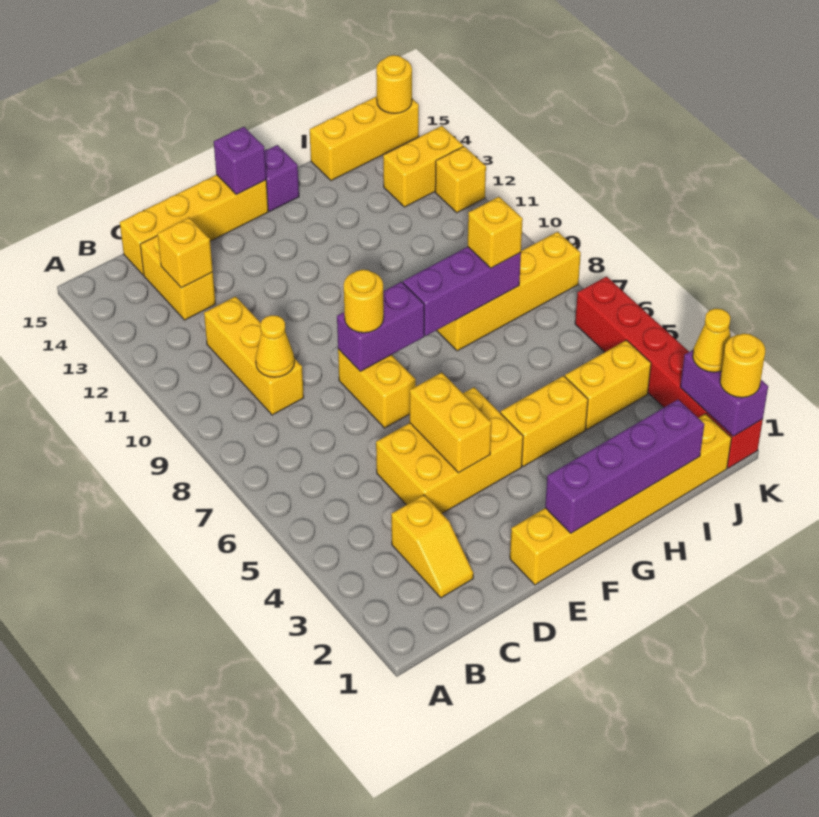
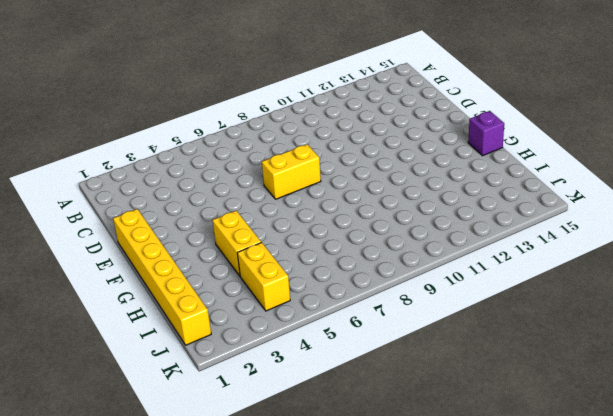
none -> yellow slope C2:C3 level 1 top 3
none -> yellow brick C9:C11 level 1
none -> yellow brick C13:C14 level 1

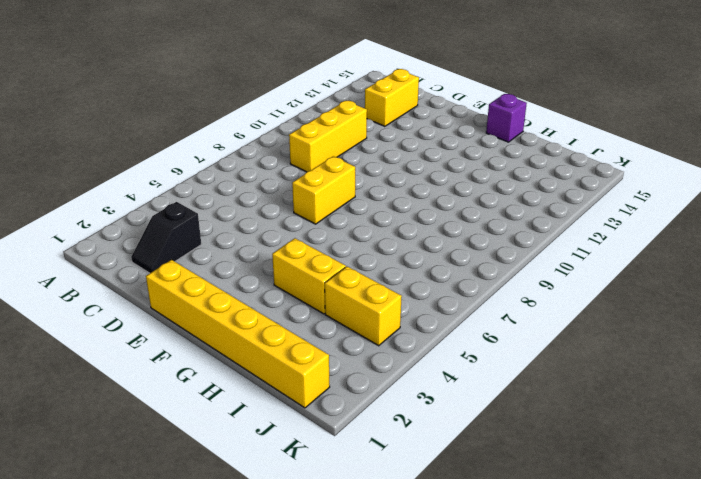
black slope C2:C3 level 1 top 3 -> yellow slope C2:C3 level 1 top 3
none -> yellow brick C15:F15 level 1
none -> yellow brick D4:F5 level 1
none -> yellow brick H8:K8 level 1

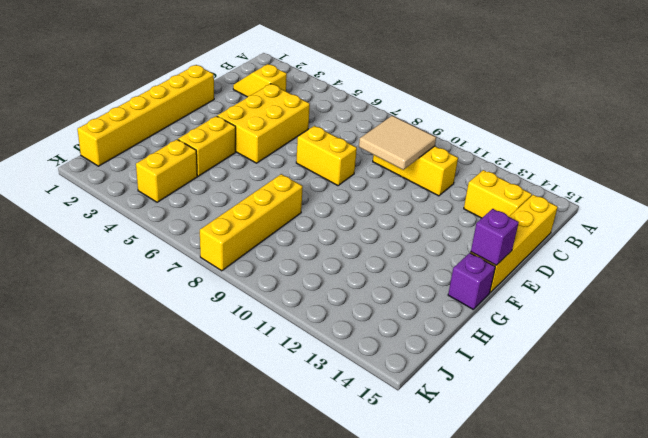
tan tile C9:D10 level 2 -> yellow cone C9 level 2
none -> yellow brick I15:K15 level 1
none -> yellow brick J13:K13 level 1
none -> red brick K1:K6 level 1

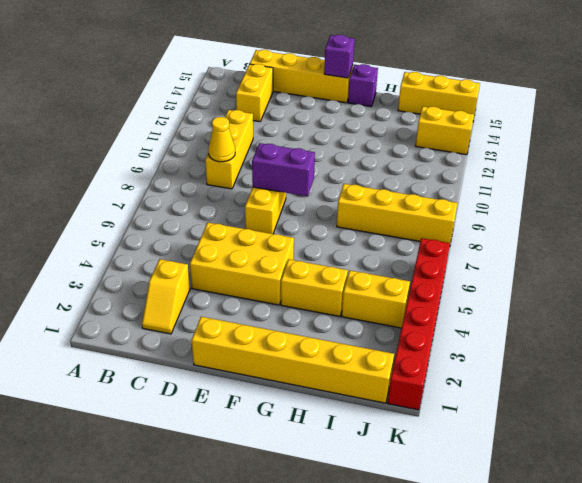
none -> yellow brick K12 level 1
none -> yellow brick C13 level 2
none -> yellow brick E4:E5 level 2

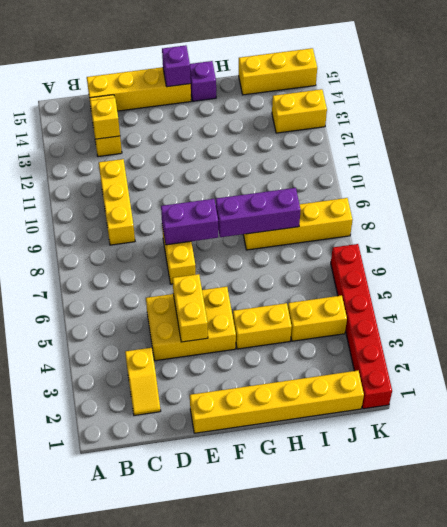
none -> yellow brick K12 level 1
none -> yellow cone C9 level 2
none -> purple brick F1:I1 level 2

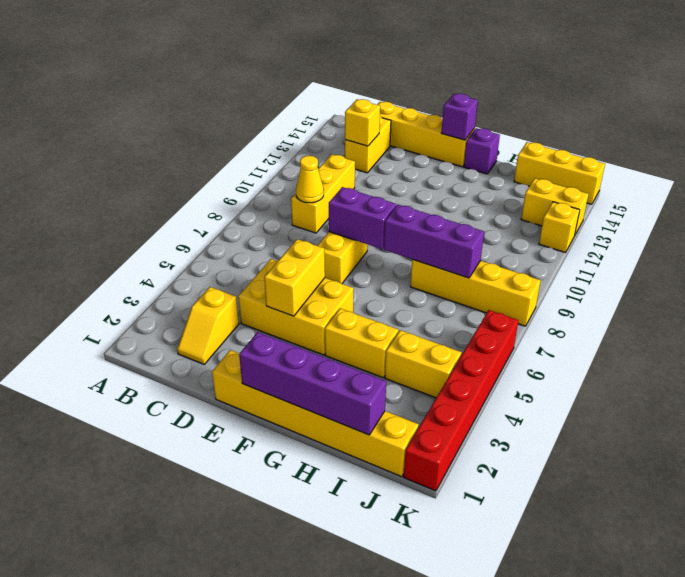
none -> purple brick K1:K2 level 2
none -> yellow round brick K15 level 2
none -> yellow round brick E8 level 3

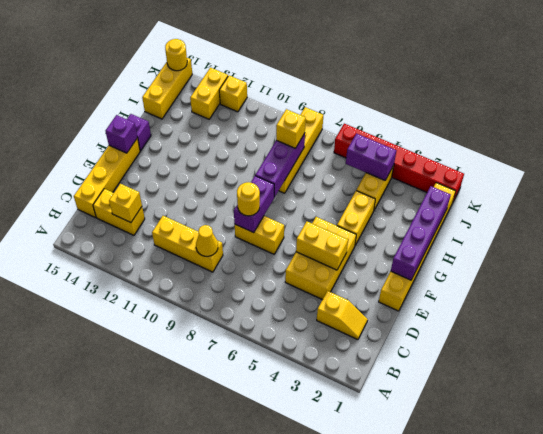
purple brick J4:J5 level 2 -> purple brick K1:K2 level 2
none -> yellow round brick K1 level 3
none -> yellow cone K2 level 3

